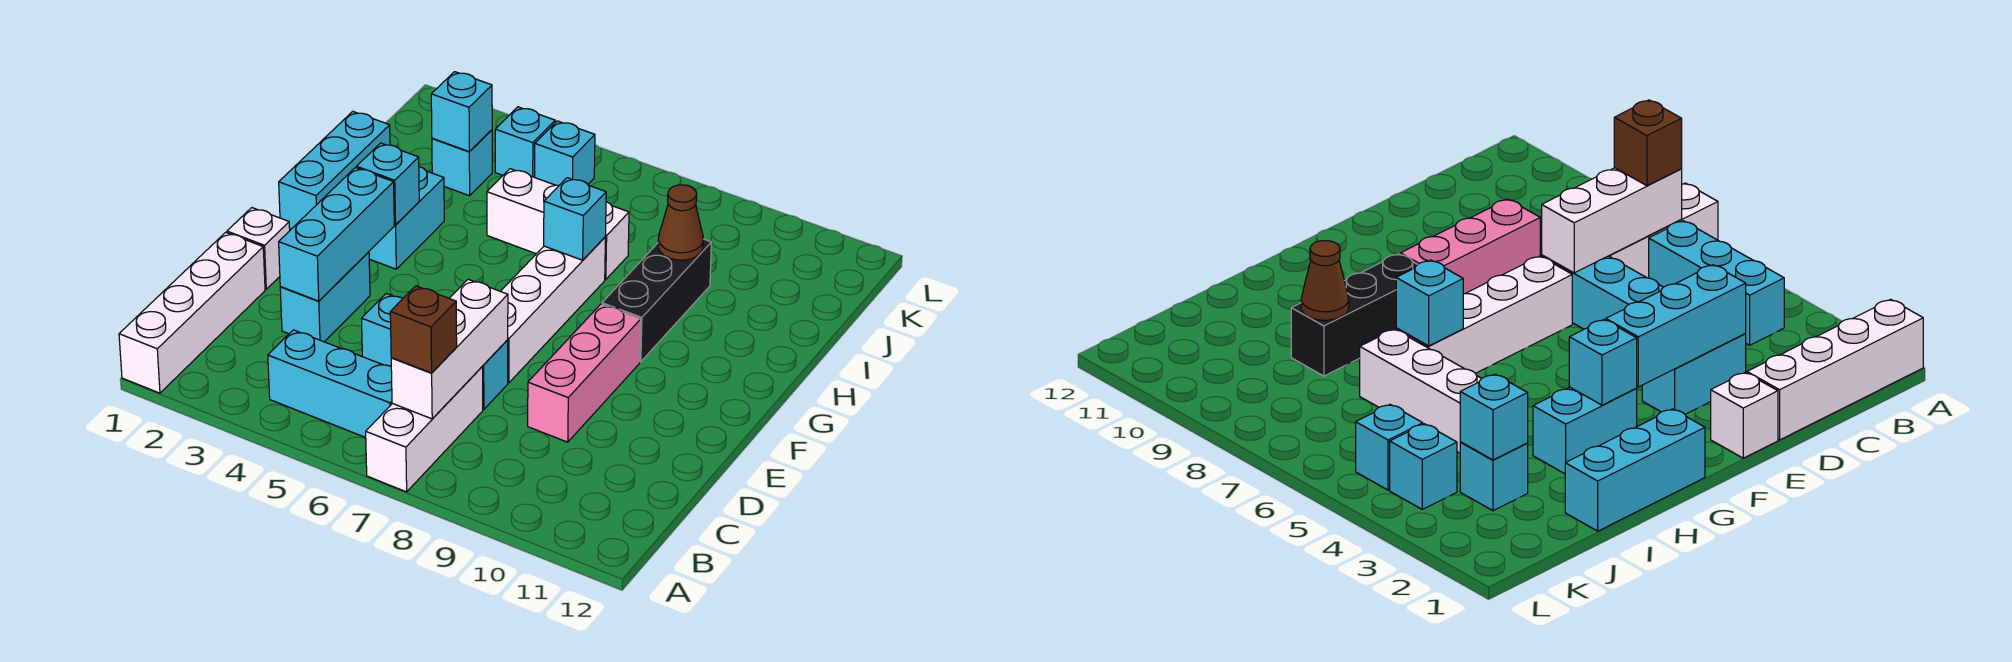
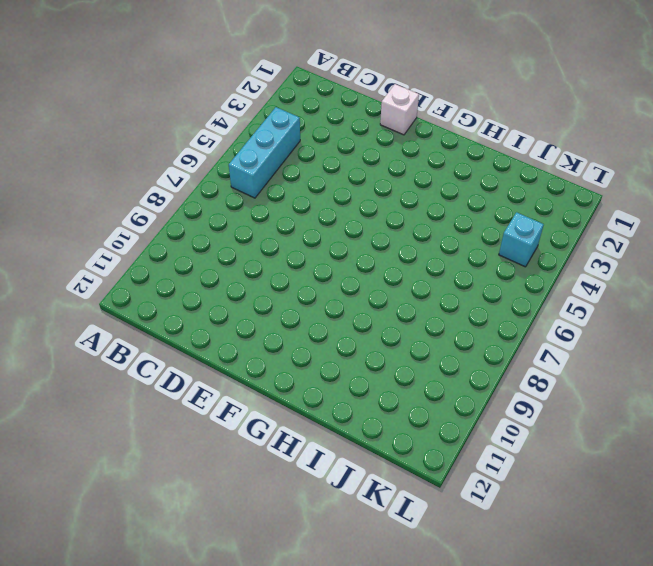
none -> white brick A1:D1 level 1
none -> white brick A7:C7 level 1
none -> cyan brick D3:E3 level 1

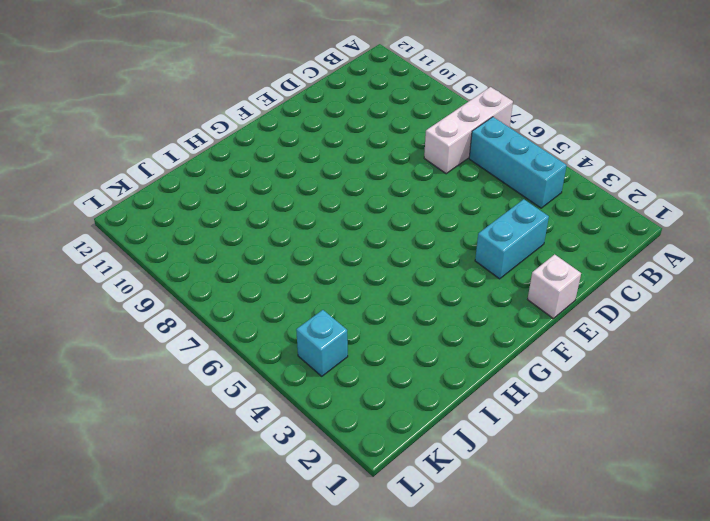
none -> white brick A1:D1 level 1
none -> cyan brick D5:D7 level 1
none -> pink brick D9:F9 level 1

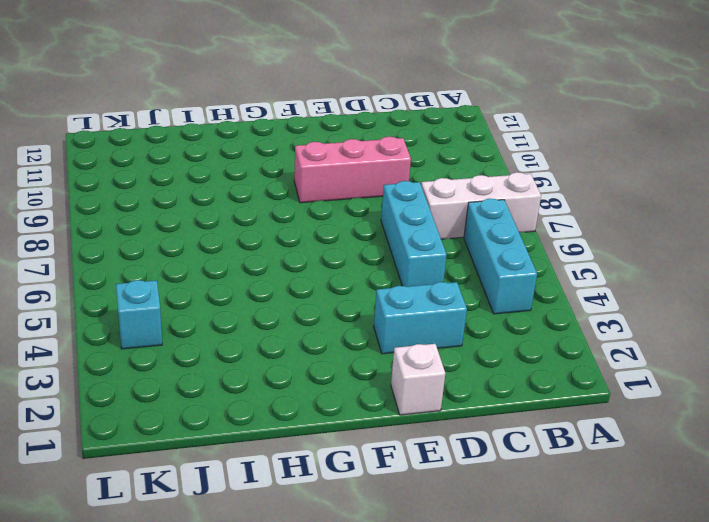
none -> white brick A1:D1 level 1
none -> white brick E7:H7 level 1
none -> cyan brick G1:I1 level 1

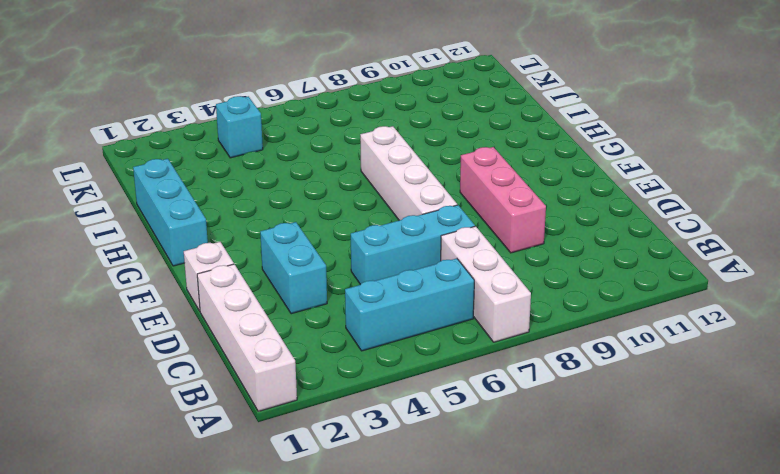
none -> cyan brick G3:H3 level 1
none -> black brick G9:I9 level 1
none -> white brick I5:I7 level 1

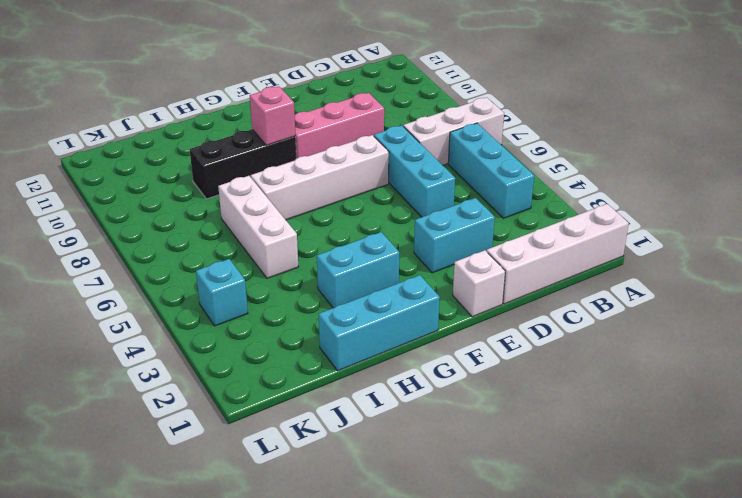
pink brick G9 level 2 -> none
none -> cyan brick J3 level 1
none -> cyan brick K5 level 1
none -> white brick B7:D7 level 2

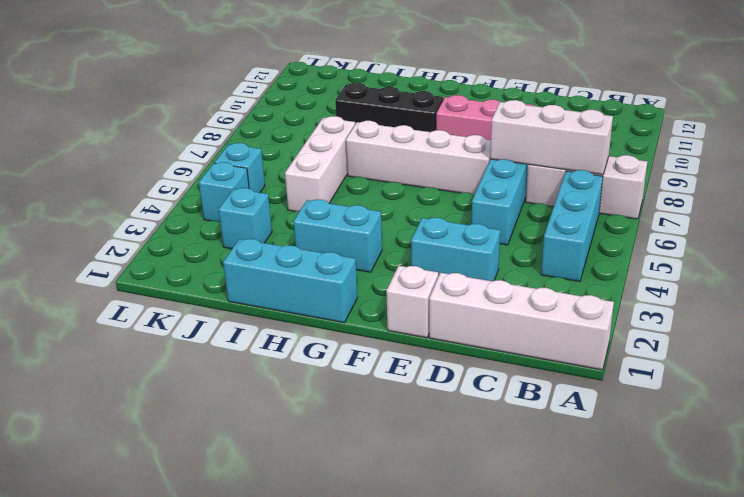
none -> cyan brick D3:F3 level 2
none -> cyan brick G3 level 2
none -> cyan brick H7 level 2

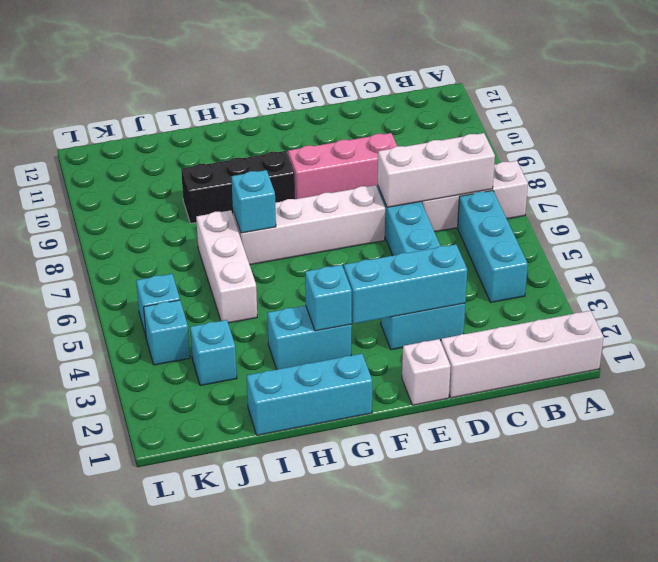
none -> brown cone I9 level 2
none -> cyan brick J3 level 2
none -> brown brick B7 level 3

